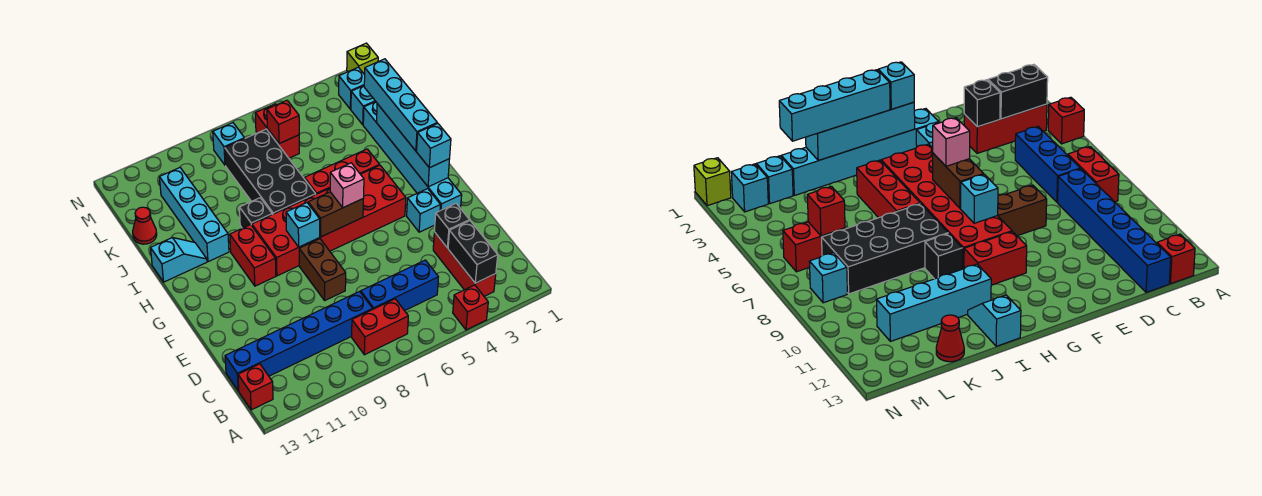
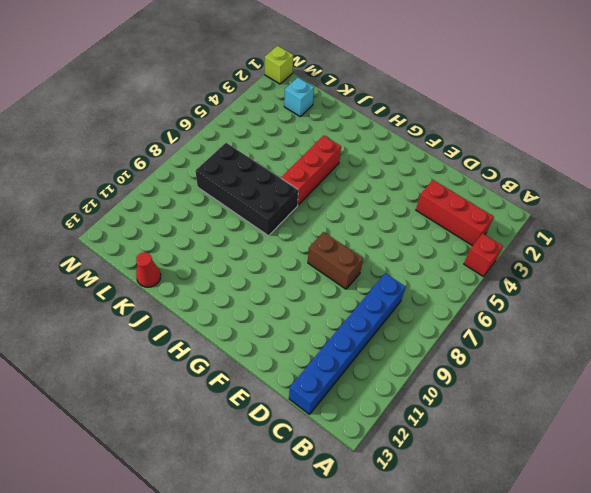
none -> red brick B7:B8 level 1
none -> red brick B13 level 1
none -> blue brick C5:C7 level 1
none -> cyan brick F2:K2 level 1

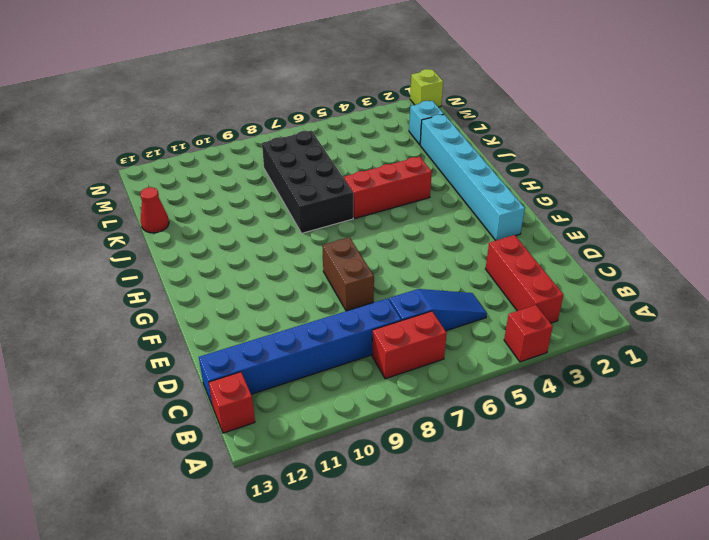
blue slope C5:C7 level 1 top 7 -> blue brick C5:C7 level 1
none -> cyan brick F3 level 1
none -> red brick G4:H9 level 1
none -> red brick G10:H10 level 1
none -> black brick I9 level 1

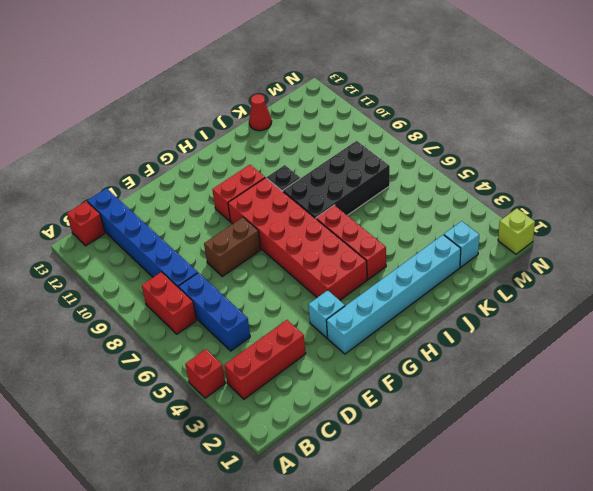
none -> cyan brick I11:L11 level 1
none -> cyan slope I12:I13 level 1 top 13
none -> red brick L6:M6 level 1
none -> cyan brick M2 level 1

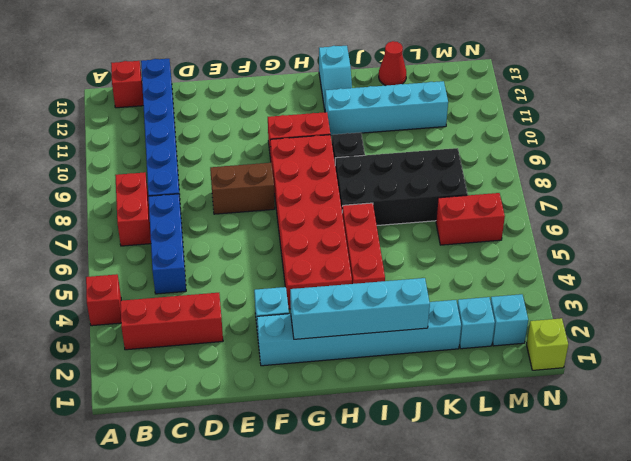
none -> cyan brick M8 level 1
none -> black brick B3:C3 level 2
none -> black brick D3 level 2
none -> brown brick G6:G7 level 2

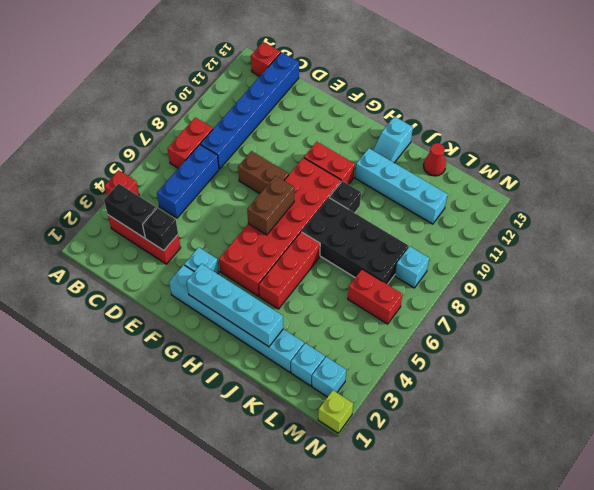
none -> cyan brick G8 level 2
none -> red brick L6 level 2
none -> cyan brick G2 level 3
none -> pink brick G6 level 3

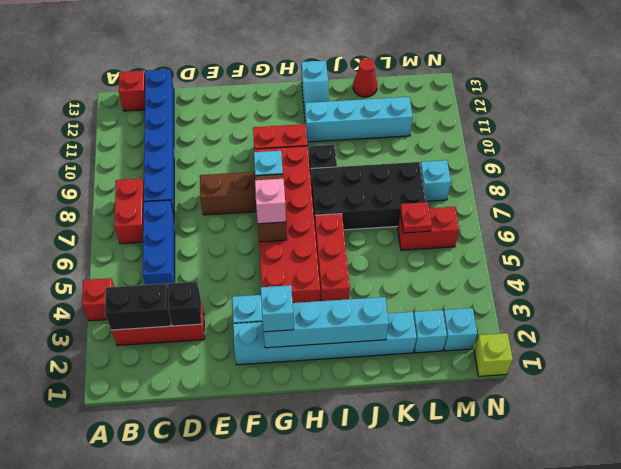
red plate L6 level 2 -> red brick L6 level 2
none -> cyan brick H2:K2 level 3

